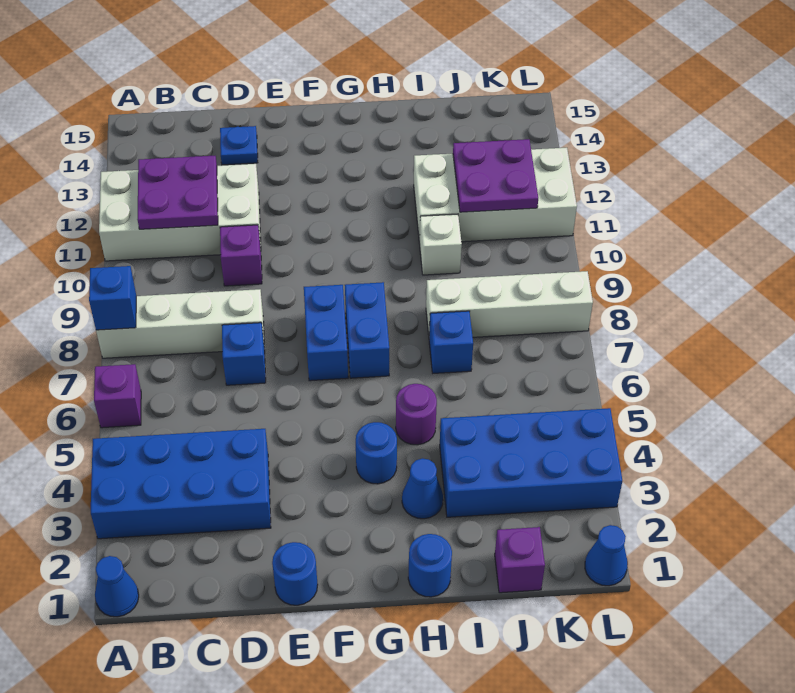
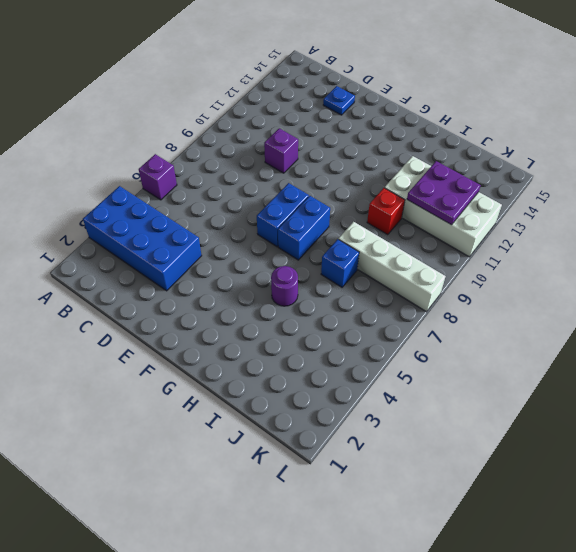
red brick I10 level 1 -> white brick I10 level 1
none -> blue cone A1 level 1
none -> white brick A8:D8 level 1
none -> white brick A11:D12 level 1

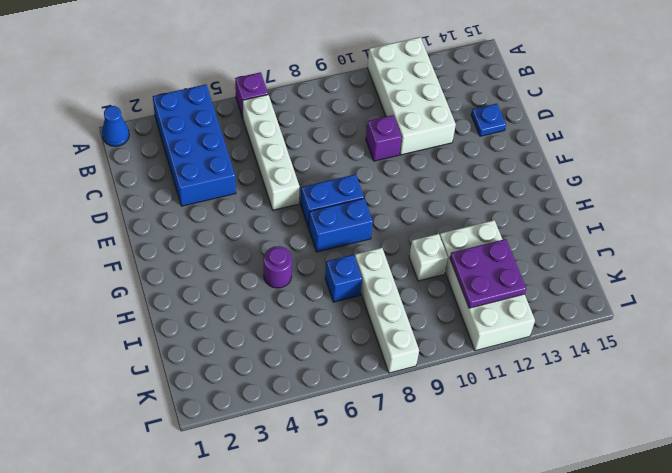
white brick B6:E6 level 1 -> white brick A8:D8 level 1
none -> blue brick D7 level 1
none -> blue round brick E1 level 1
none -> blue round brick G4 level 1

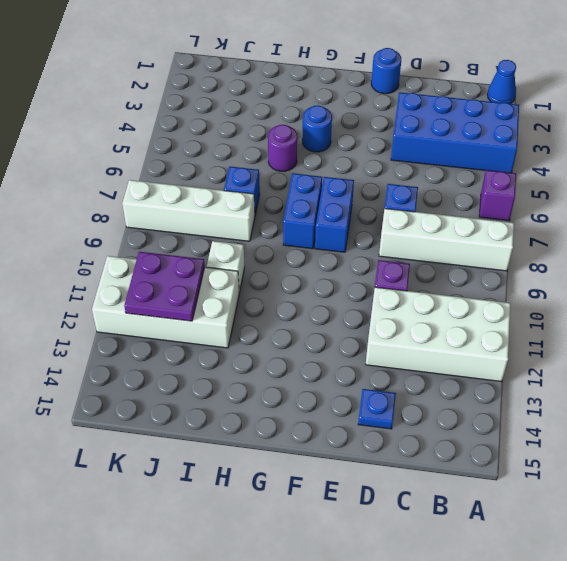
none -> blue round brick H1 level 1
none -> blue cone H3 level 1
none -> blue brick I3:L4 level 1

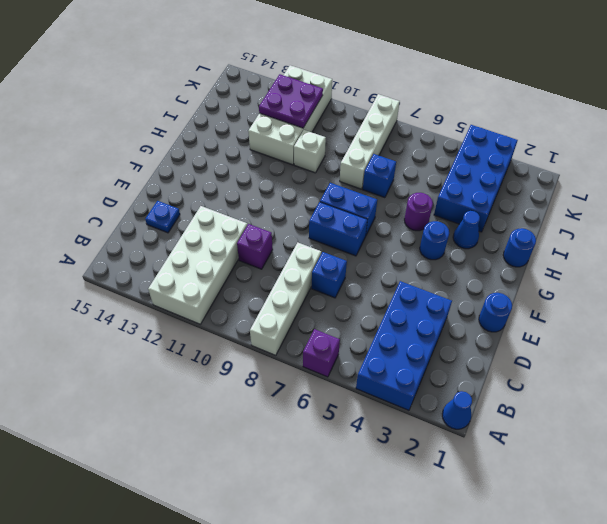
none -> purple brick J1 level 1
none -> blue cone L1 level 1
none -> blue brick A8 level 2

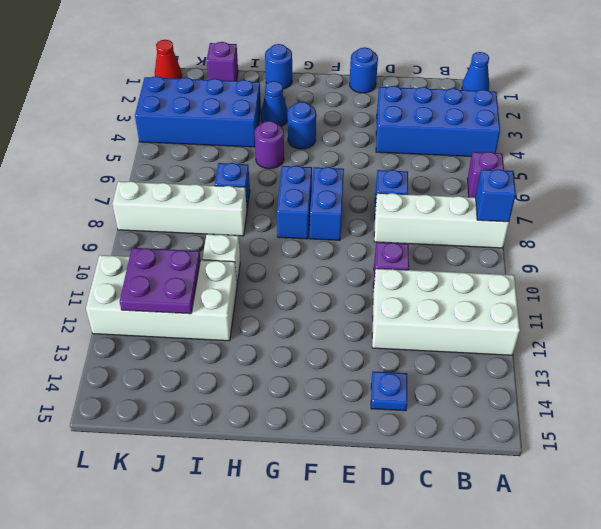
red cone L1 level 1 -> blue cone L1 level 1
none -> purple plate B11:C12 level 2

